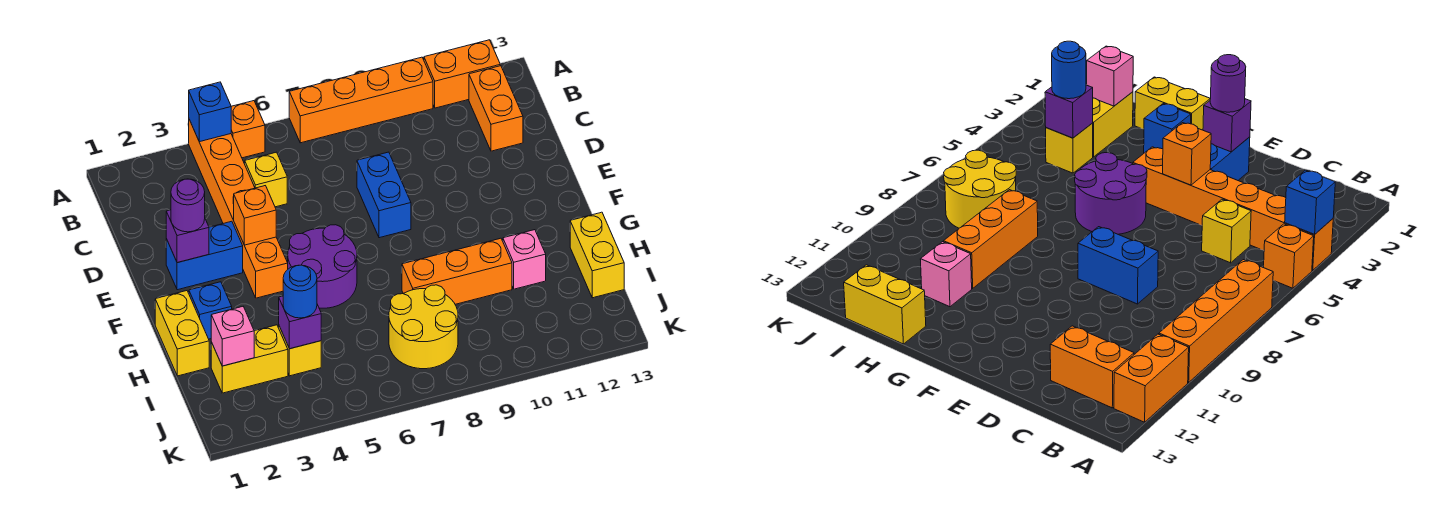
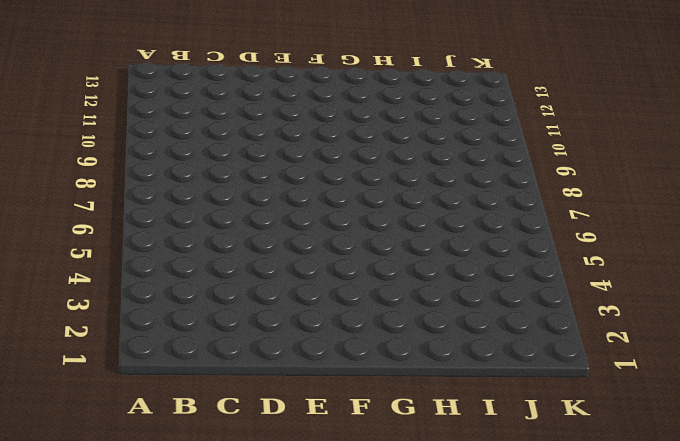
none -> orange brick A4:F4 level 1
none -> orange brick A5 level 1
none -> orange brick A7:A10 level 1

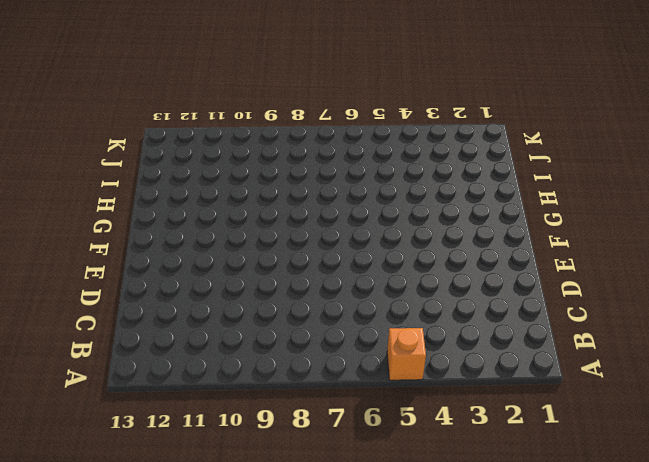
none -> orange brick A4:F4 level 1
none -> orange brick A7:A10 level 1
none -> orange brick A11:A12 level 1

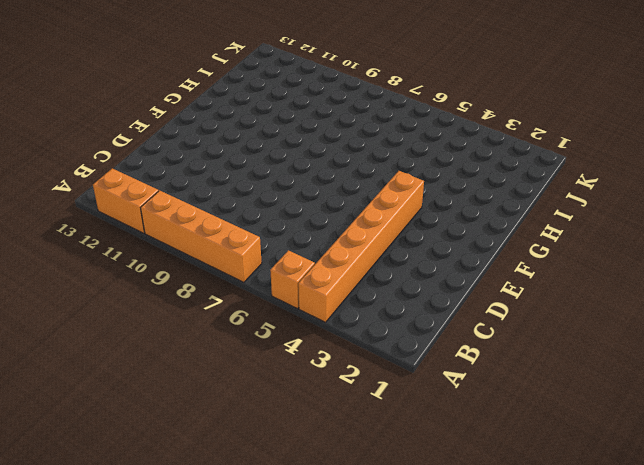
none -> orange brick B12:C12 level 1
none -> yellow brick C5 level 1
none -> blue brick D8:E8 level 1

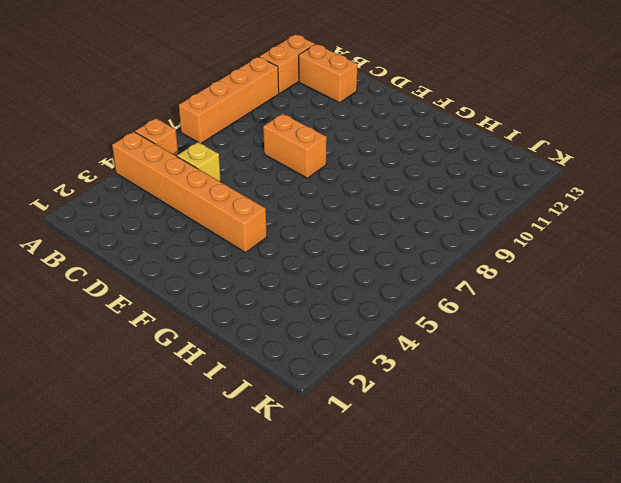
orange brick D8:E8 level 1 -> blue brick D8:E8 level 1
none -> blue brick E2:E3 level 1
none -> purple round brick F5:G6 level 1
none -> yellow brick G1:H1 level 1

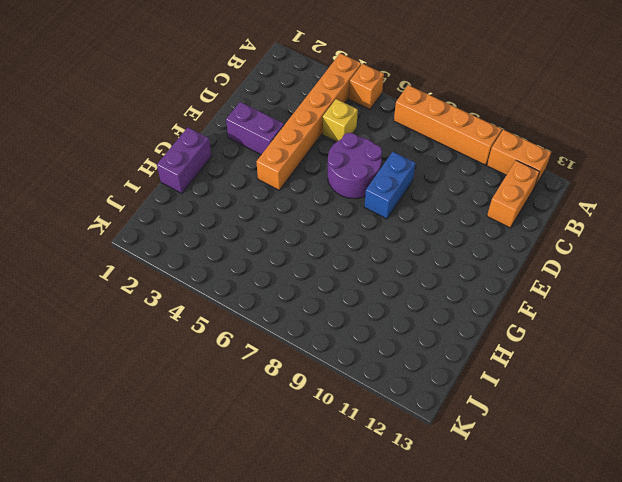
purple round brick D6:E7 level 1 -> purple round brick F5:G6 level 1
purple brick E2:E3 level 1 -> blue brick E2:E3 level 1
purple brick G1:H1 level 1 -> yellow brick G1:H1 level 1
none -> blue brick G2 level 1
none -> orange brick H8:H10 level 1
none -> pink brick H11 level 1

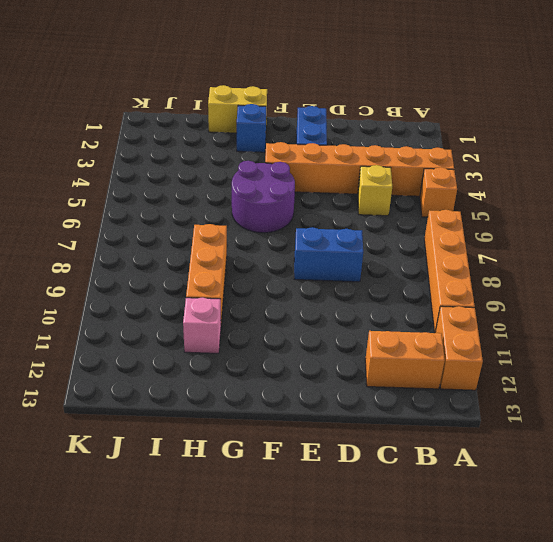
none -> yellow brick H13:I13 level 1
none -> yellow brick I2:I3 level 1
none -> yellow brick I4 level 1

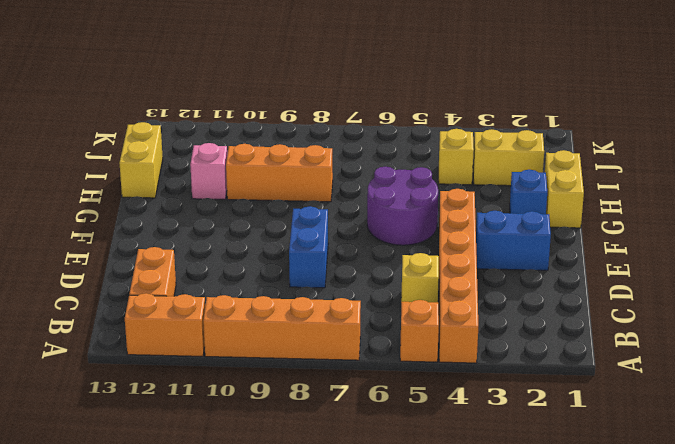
none -> yellow round brick I7:J8 level 1
none -> blue brick A4 level 2
none -> purple brick E2 level 2

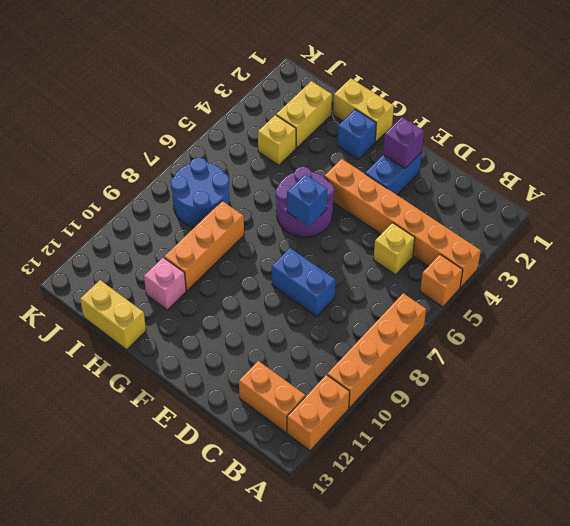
blue brick F6 level 2 -> blue brick A4 level 2
blue round brick I7:J8 level 1 -> yellow round brick I7:J8 level 1
none -> orange brick E4 level 2
none -> pink brick I2 level 2
none -> purple brick I4 level 2

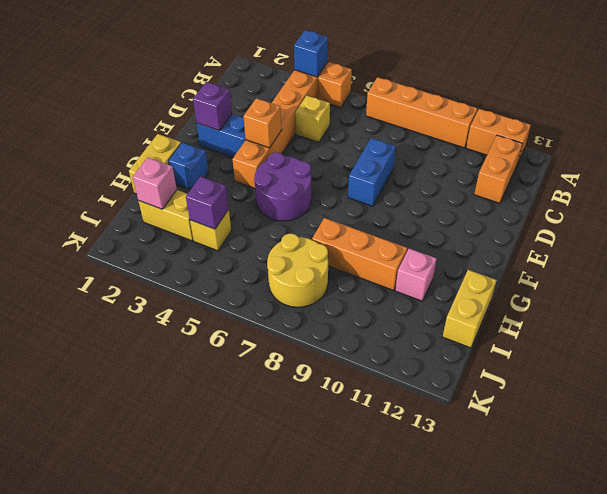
none -> purple round brick E2 level 3
none -> blue round brick I4 level 3

